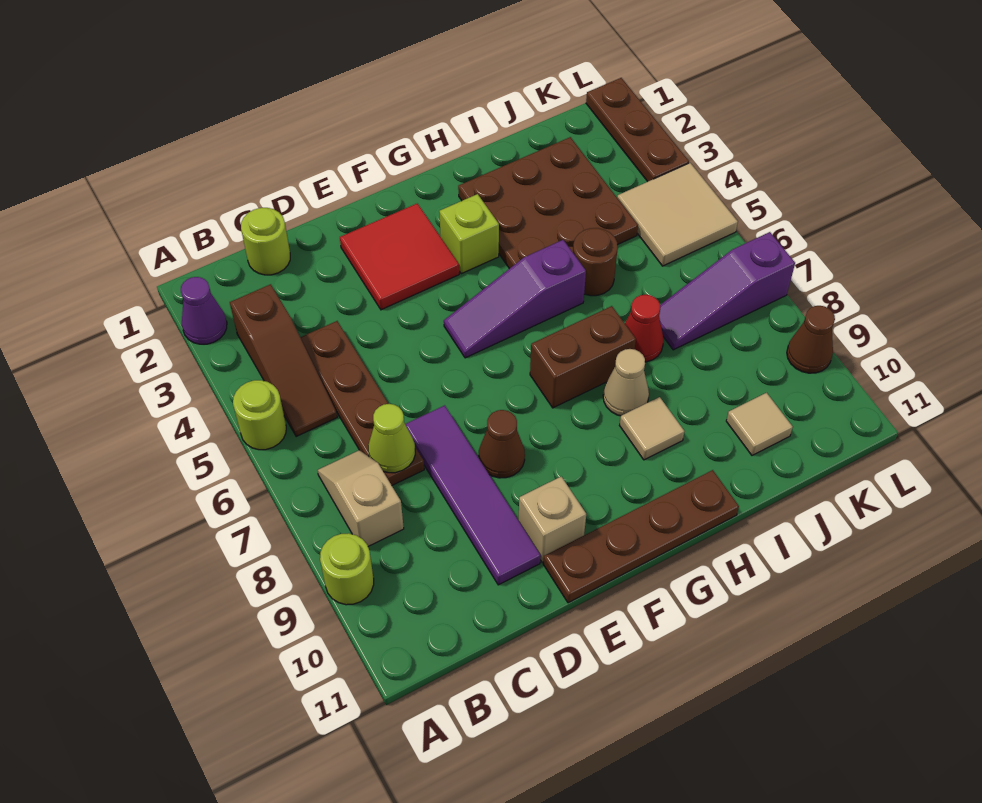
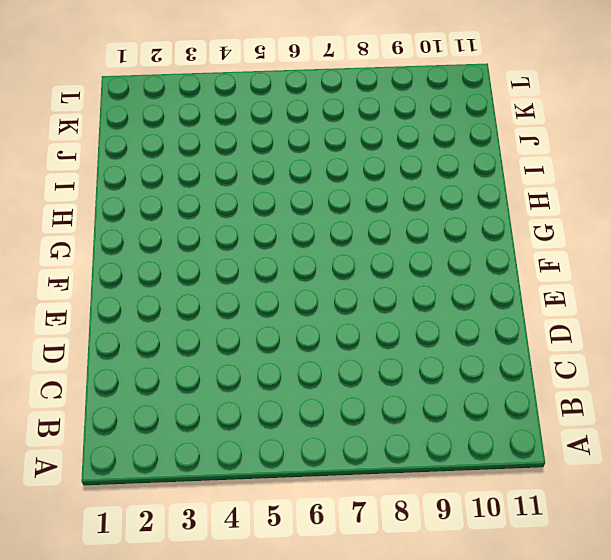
none -> purple cone A2 level 1
none -> lime round brick A5 level 1
none -> lime round brick A9 level 1

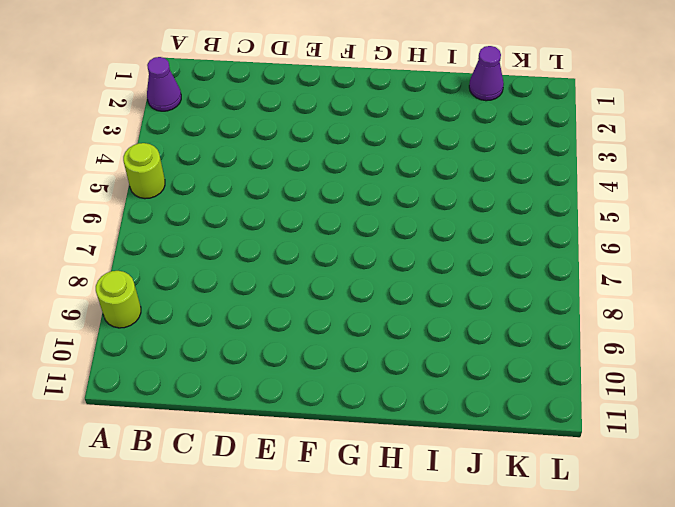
purple cone J1 level 1 -> none
none -> brown slope B3:B5 level 1 top 3
none -> tan slope B7:B8 level 1 top 8
none -> lime round brick C1 level 1

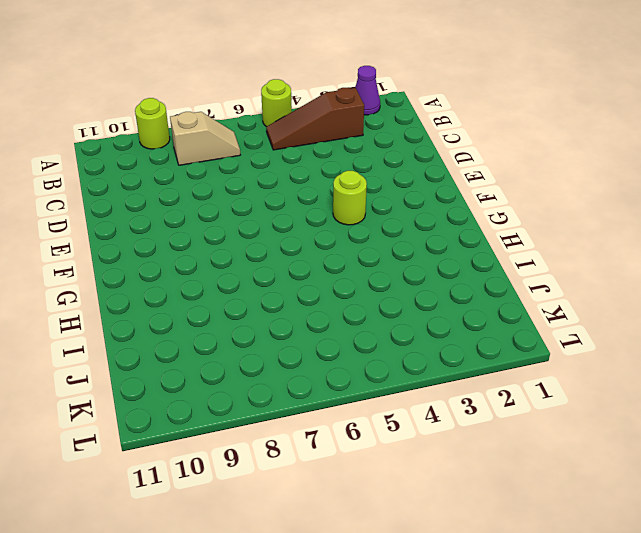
lime round brick F4 level 1 -> lime round brick C1 level 1
none -> brown plate C4:C7 level 1
none -> purple tile D7:D10 level 1
none -> red tile E2:F3 level 1

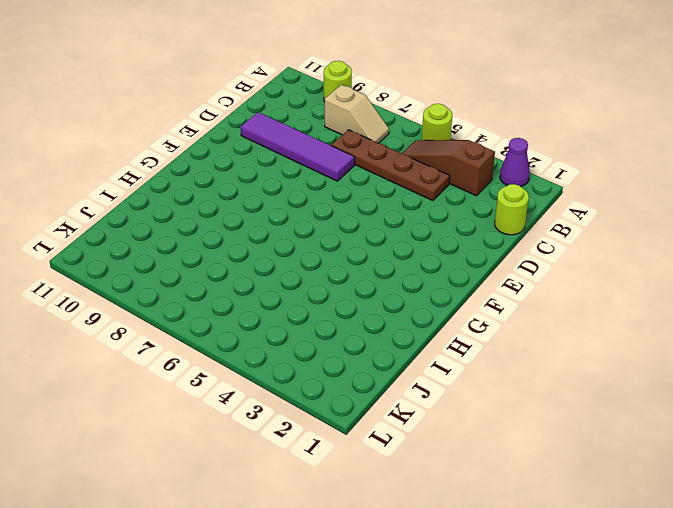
none -> red tile E2:F3 level 1
none -> brown cone E8 level 1
none -> tan brick E10 level 1

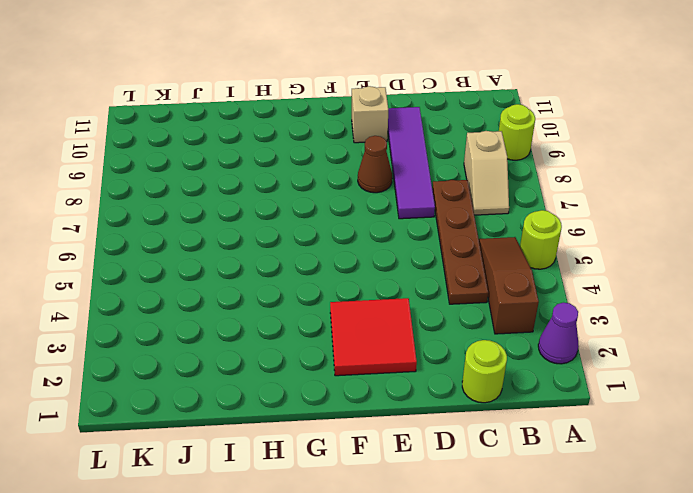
none -> brown plate E11:H11 level 1
none -> purple slope F5:H5 level 1 top H
none -> lime brick G3 level 1

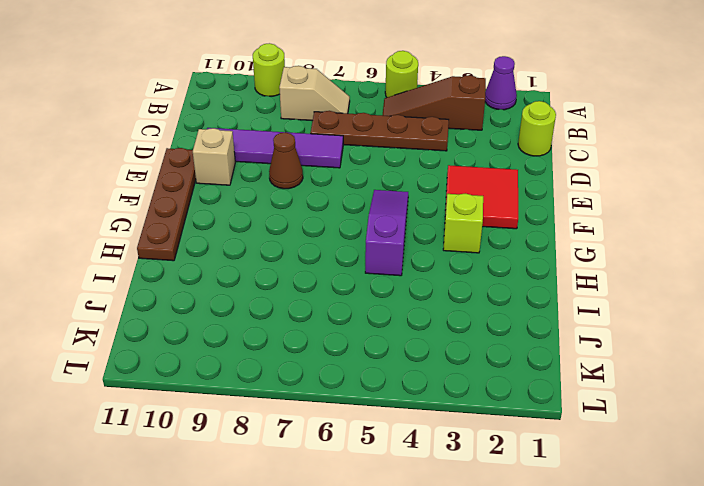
none -> brown brick G7:H7 level 1
none -> brown plate H2:J4 level 1
none -> tan cone H8 level 1

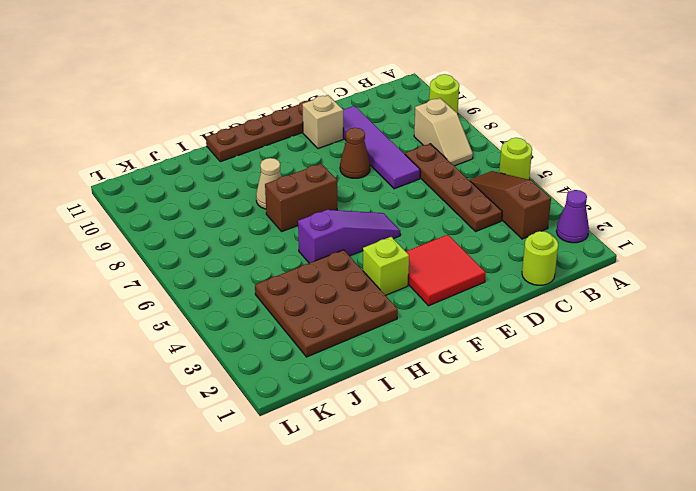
none -> tan tile H9 level 1
none -> brown round brick I5 level 1
none -> red cone I7 level 1

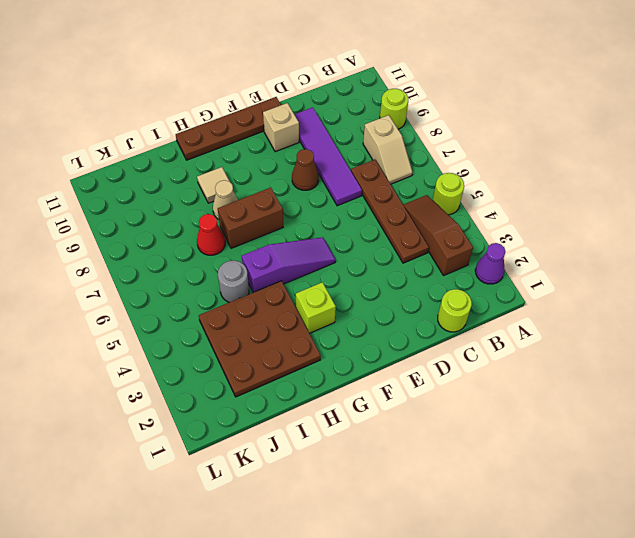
grey round brick I5 level 1 -> brown round brick I5 level 1
none -> red tile E2:F3 level 1
none -> purple slope J7:L7 level 1 top L
none -> tan tile J10 level 1

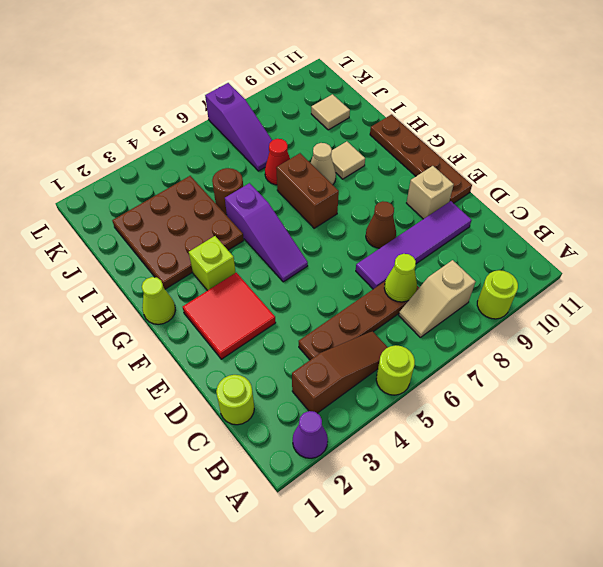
lime cone G1 level 1 -> none
none -> tan tile K4:L5 level 1
none -> brown plate L1:L3 level 1
none -> brown cone L9 level 1

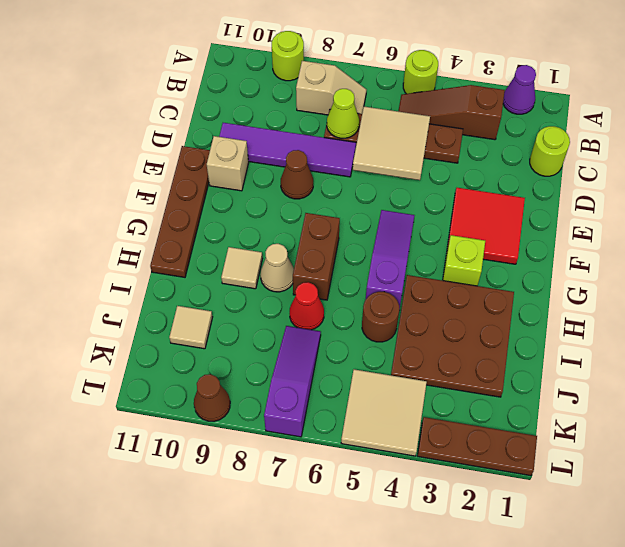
tan tile C5:D6 level 2 -> none

